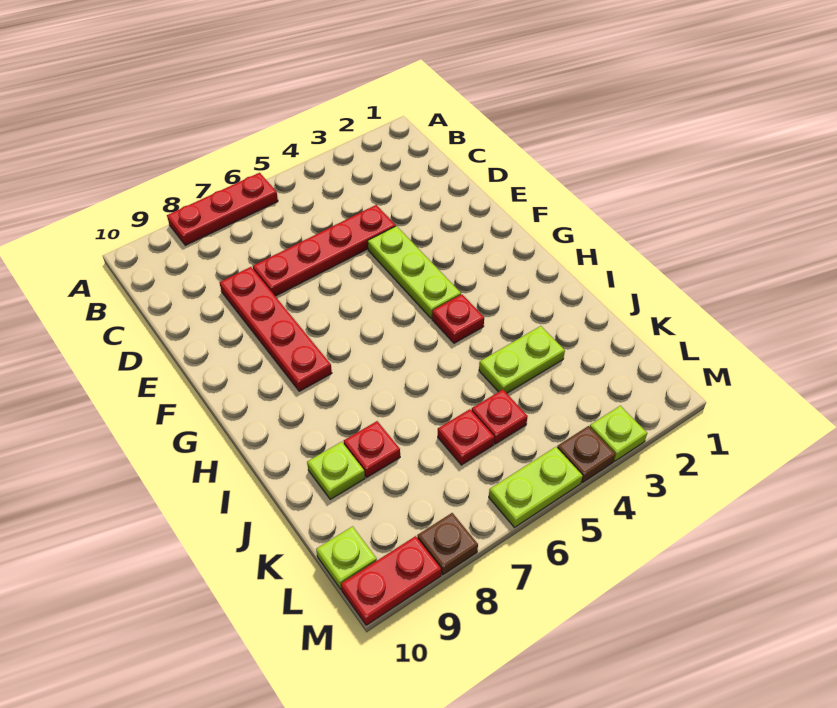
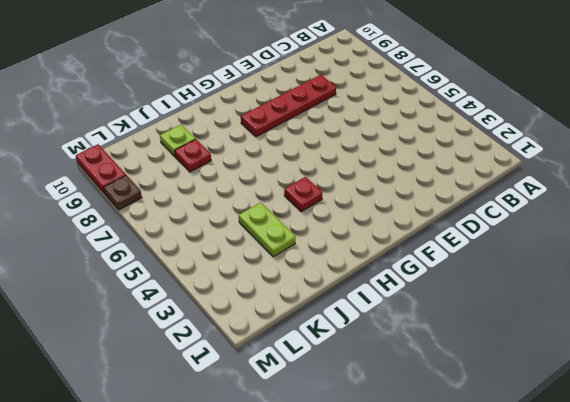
none -> red plate A6:A8 level 1
none -> red plate D4:D7 level 1
none -> lime plate E4:G4 level 1

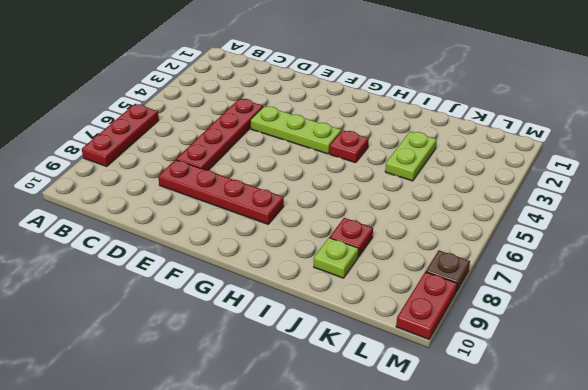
none -> red plate K5 level 1
none -> red plate K6 level 1
none -> lime plate L10 level 1

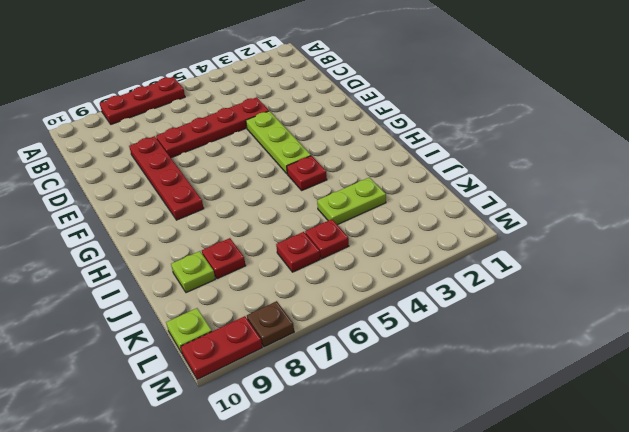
none -> lime plate M3 level 1
none -> brown plate M4 level 1
none -> lime plate M5:M6 level 1

